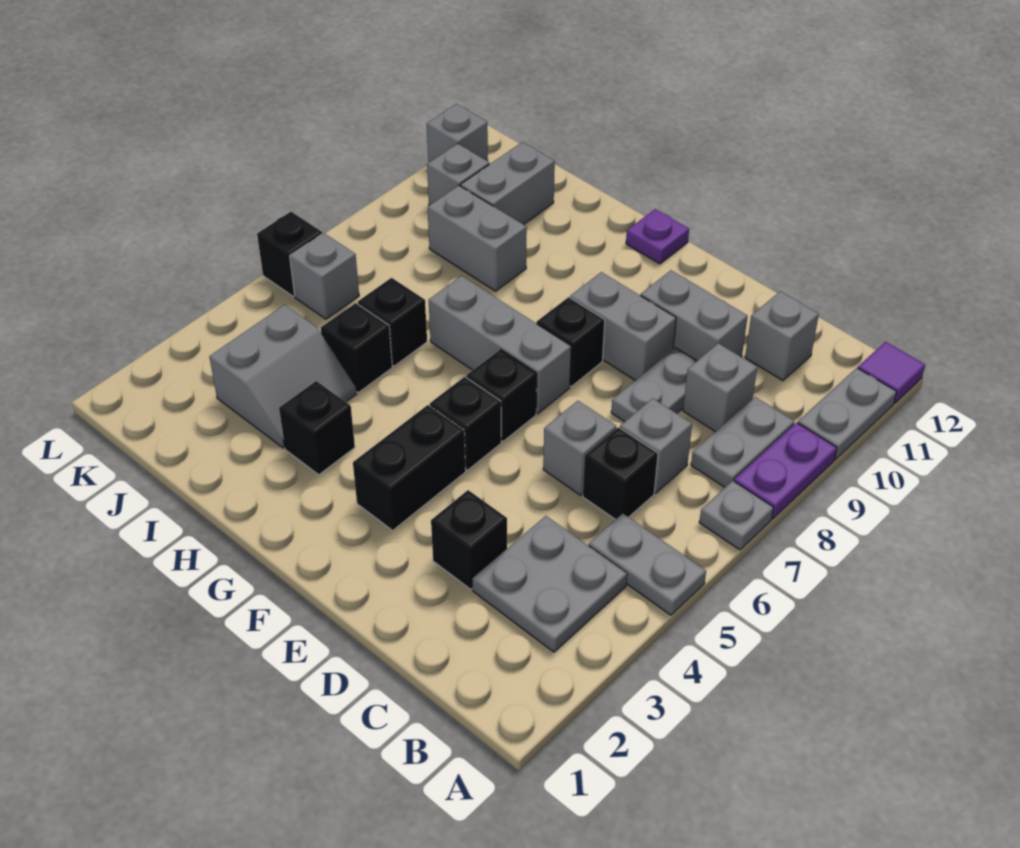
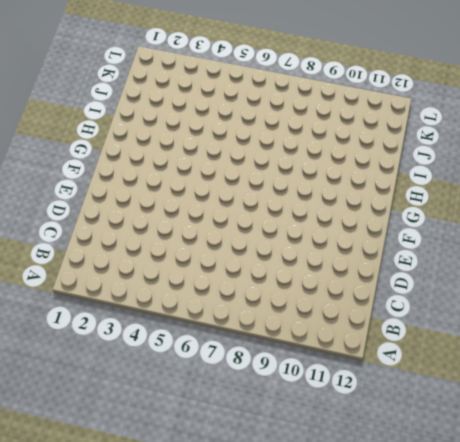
none -> grey plate A5:B5 level 1
none -> grey plate A7 level 1
none -> purple plate A8:A9 level 1
none -> grey plate A10:A11 level 1

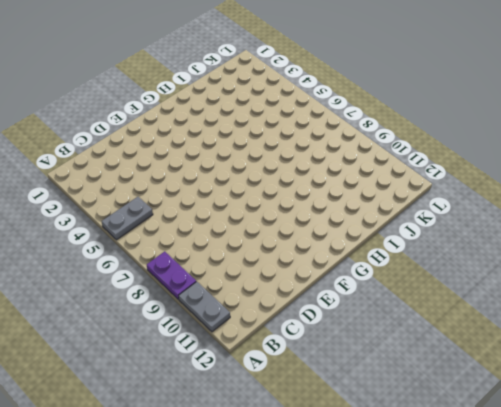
none -> grey plate A7 level 1
none -> purple tile A12 level 1
none -> grey plate B3:C4 level 1
none -> grey plate B8:B9 level 1

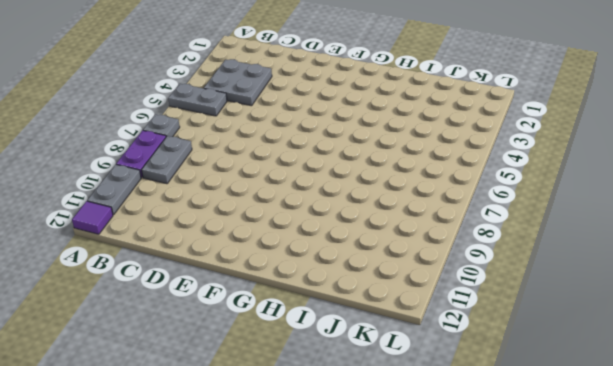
none -> black brick C6 level 1
none -> grey brick C7 level 1
none -> grey brick C9 level 1
none -> grey brick C11 level 1

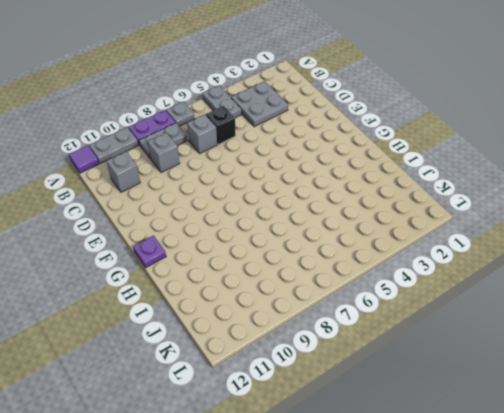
none -> black brick D3 level 1
none -> grey brick D6 level 1
none -> grey plate D8:D9 level 1
none -> grey brick D10:E10 level 1

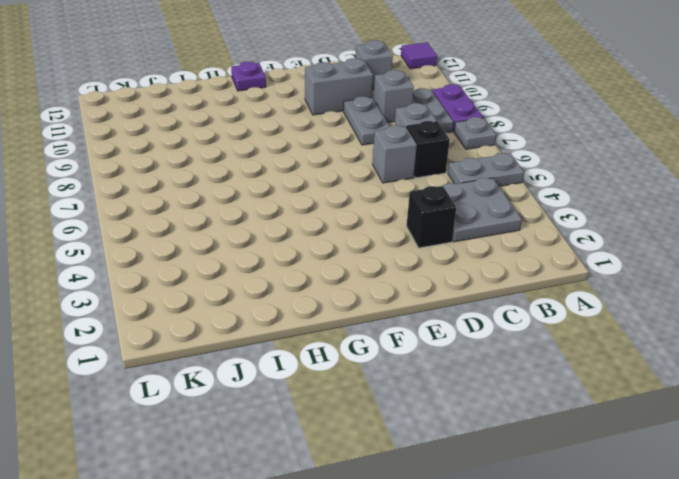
none -> grey plate A10:A11 level 1
none -> grey brick E9:F9 level 1
none -> black brick F3:F4 level 1
none -> black brick F5 level 1

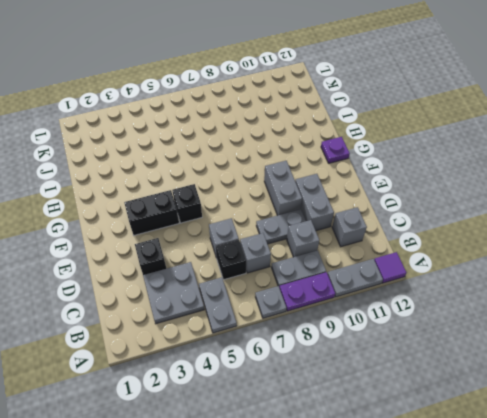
none -> black brick F6 level 1
none -> grey brick F7:H7 level 1
none -> black brick F8 level 1
none -> black brick H3 level 1

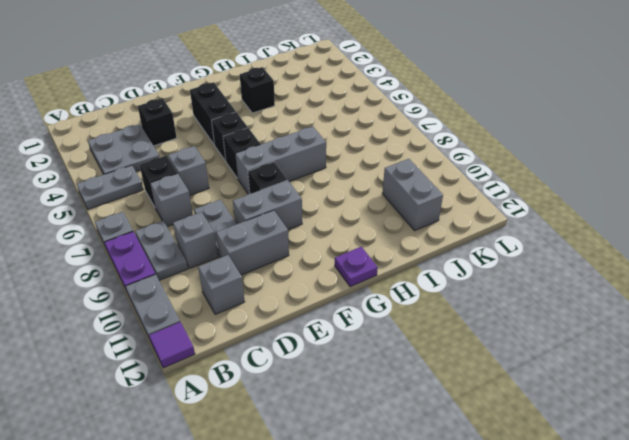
none -> grey slope I3:J4 level 1 top J
none -> black brick I5 level 1
none -> black brick I6 level 1
none -> grey brick I9:J9 level 1

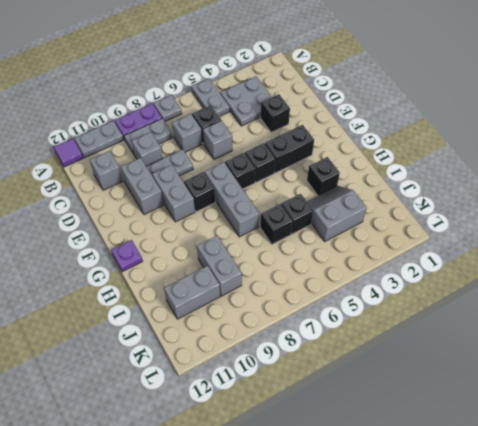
none -> grey brick K6 level 1
none -> grey brick K10 level 1
none -> black brick L6 level 1
none -> grey brick L11 level 1

